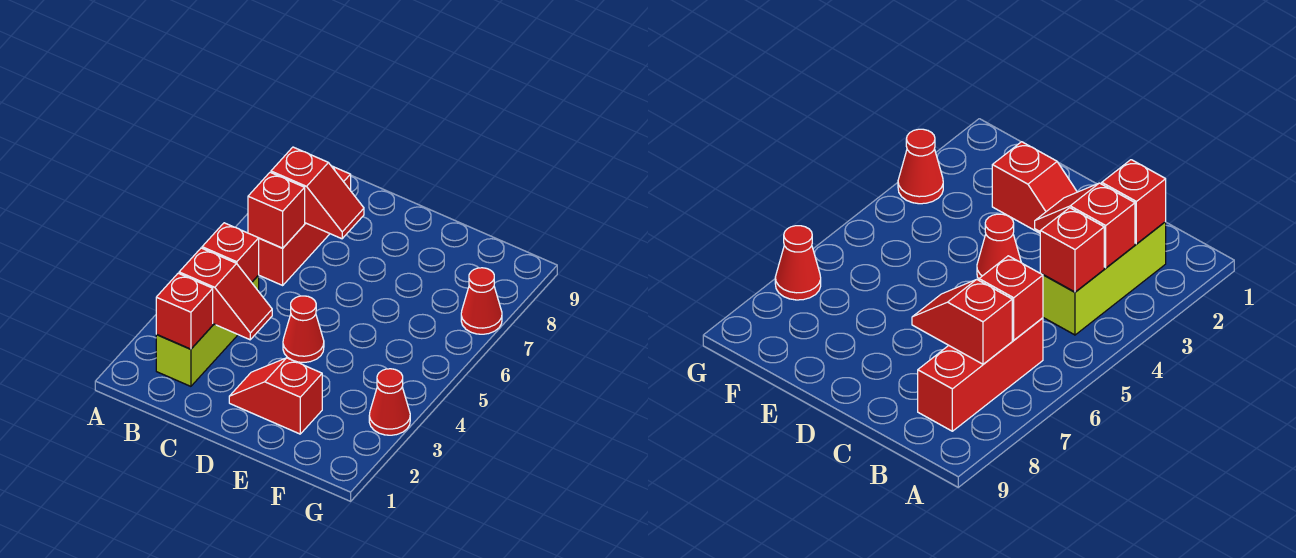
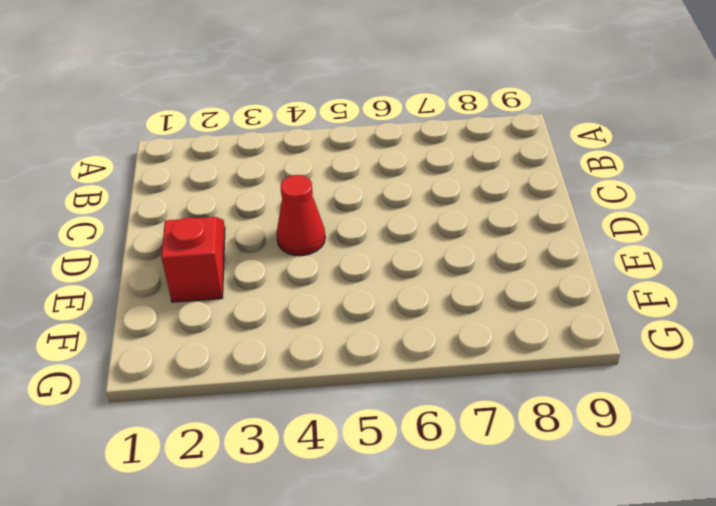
none -> lime brick B2:B4 level 1
none -> red brick B6:B8 level 1

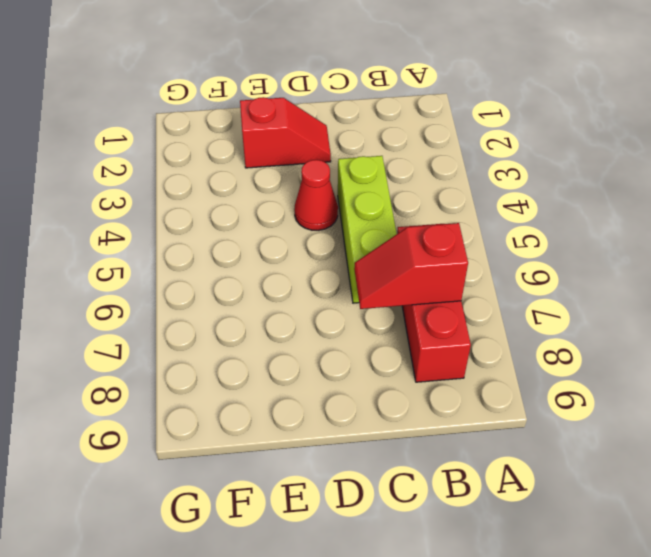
lime brick C4:C6 level 1 -> lime brick B2:B4 level 1
none -> red cone G3 level 1
none -> red cone G7 level 1

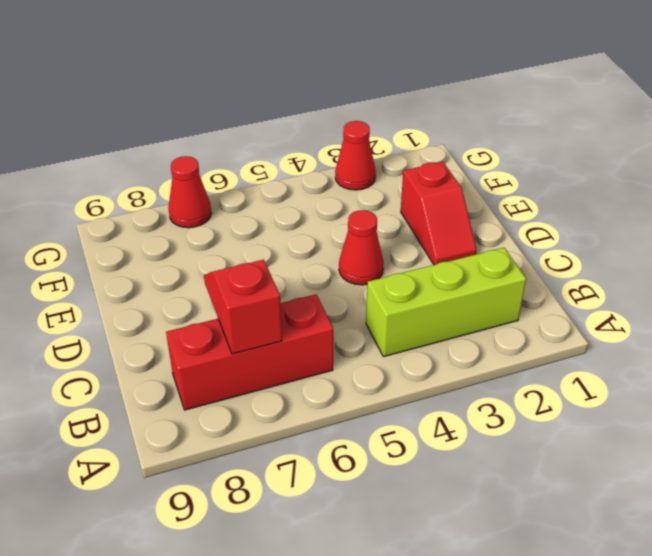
none -> red brick B2 level 2
none -> red slope B3:C3 level 2 top B

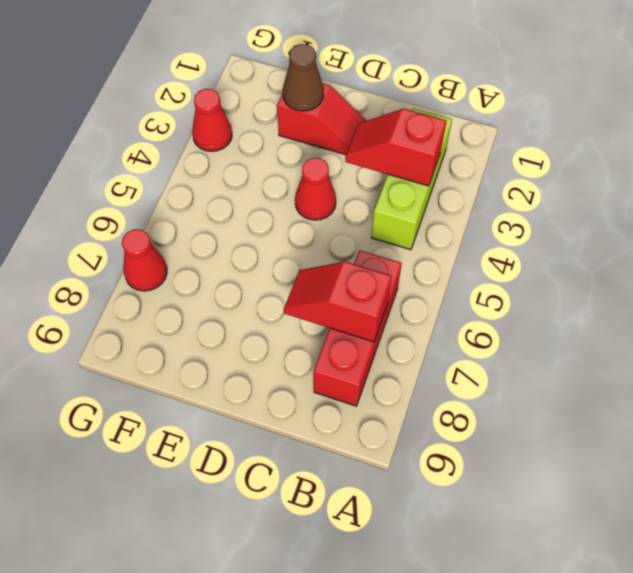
brown cone E2 level 2 -> none
none -> red brick B2 level 2
none -> red brick B4 level 2

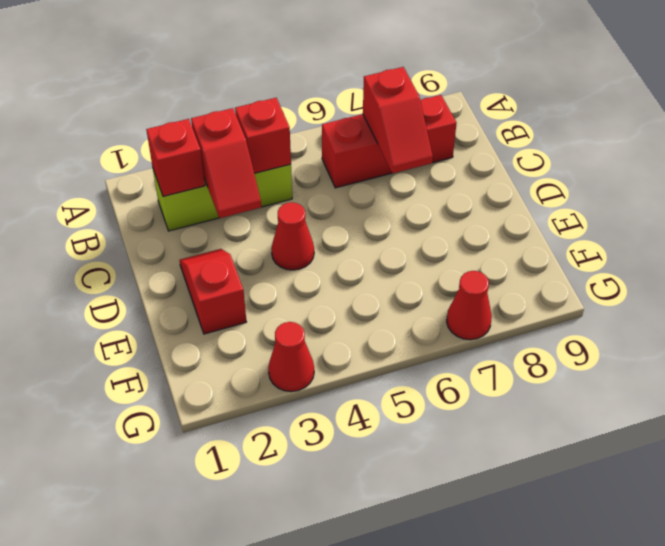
none -> red brick B6 level 2

